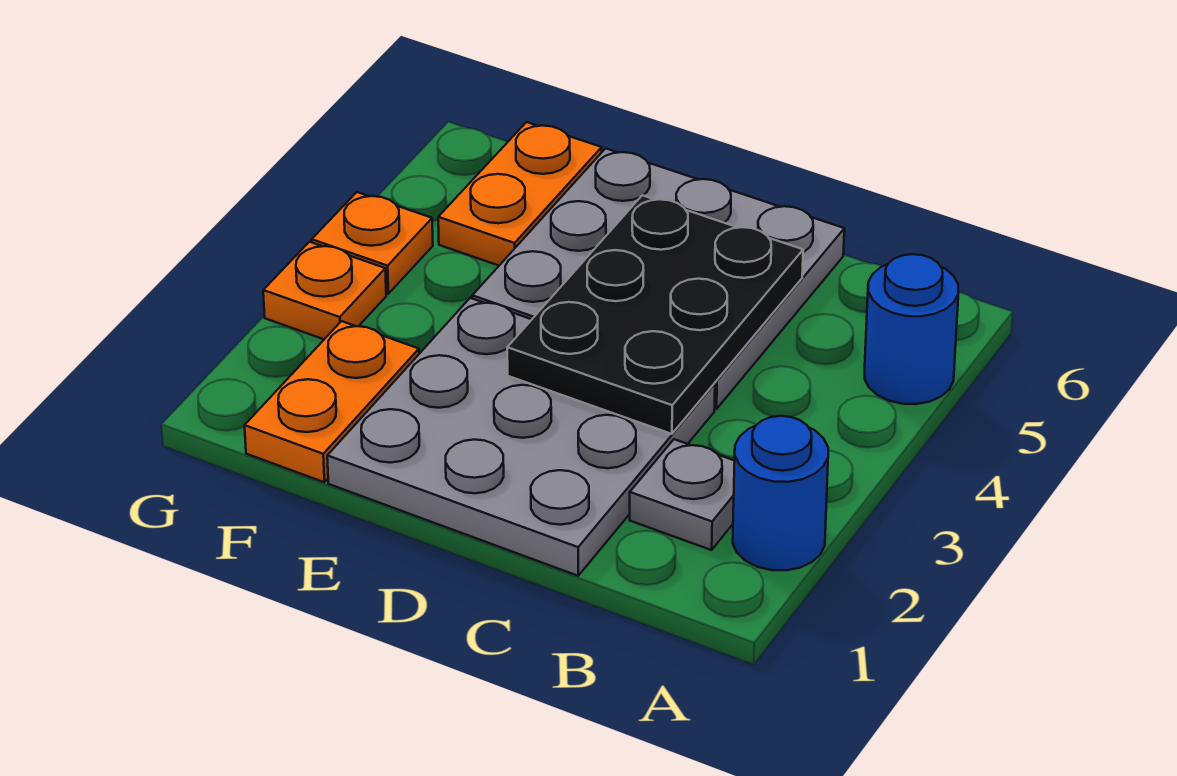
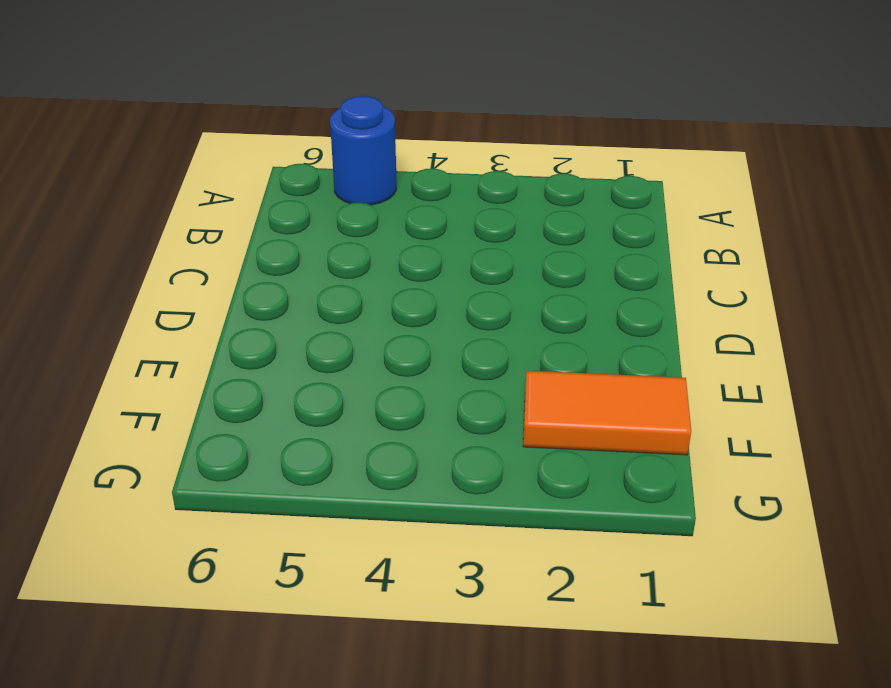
orange tile F1:F2 level 1 -> orange plate F1:F2 level 1
none -> blue round brick A2 level 1
none -> grey plate B2 level 1

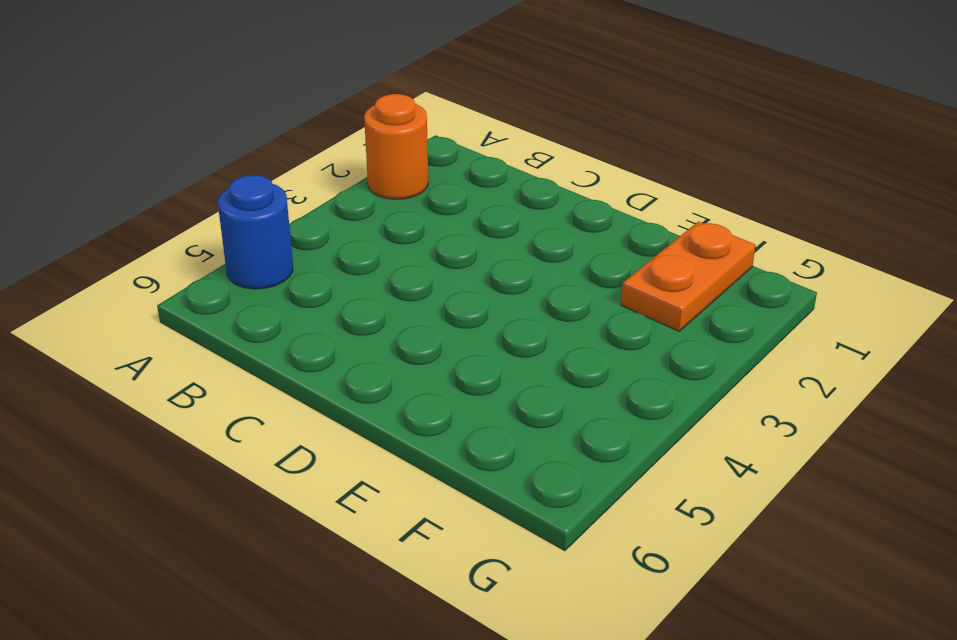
orange round brick A2 level 1 -> blue round brick A2 level 1
none -> grey plate B2 level 1
none -> grey plate C1:E3 level 1

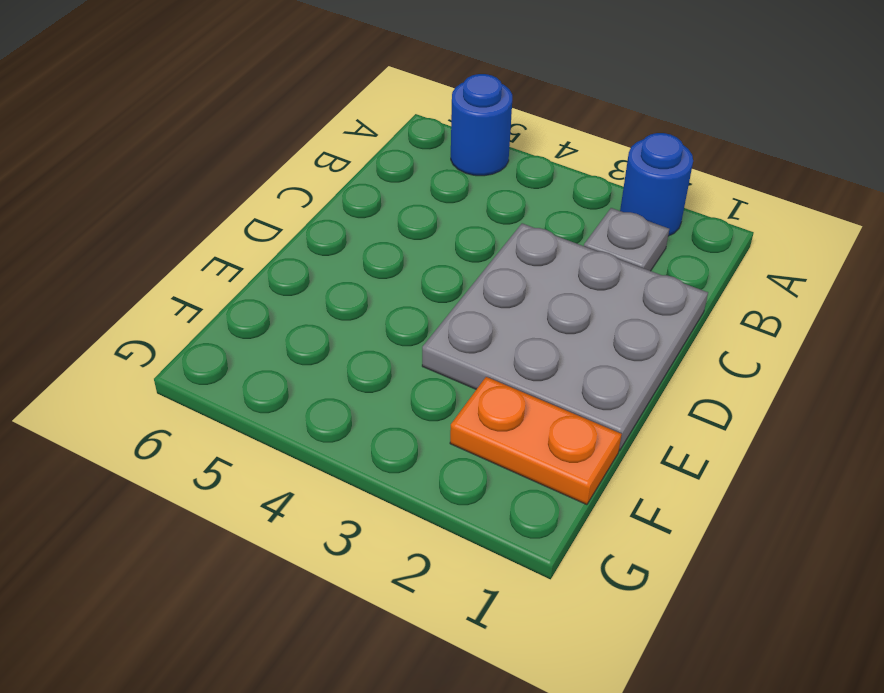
none -> grey plate C4:E6 level 1
none -> orange plate F5:F6 level 1

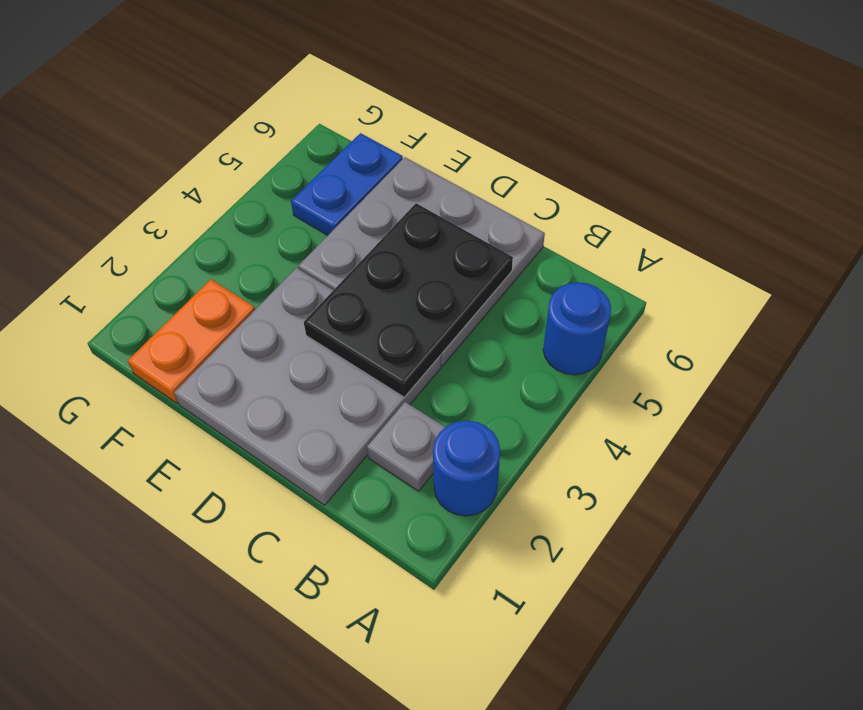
blue plate F5:F6 level 1 -> orange plate F5:F6 level 1
none -> orange plate G3 level 1
none -> orange plate G4 level 1

